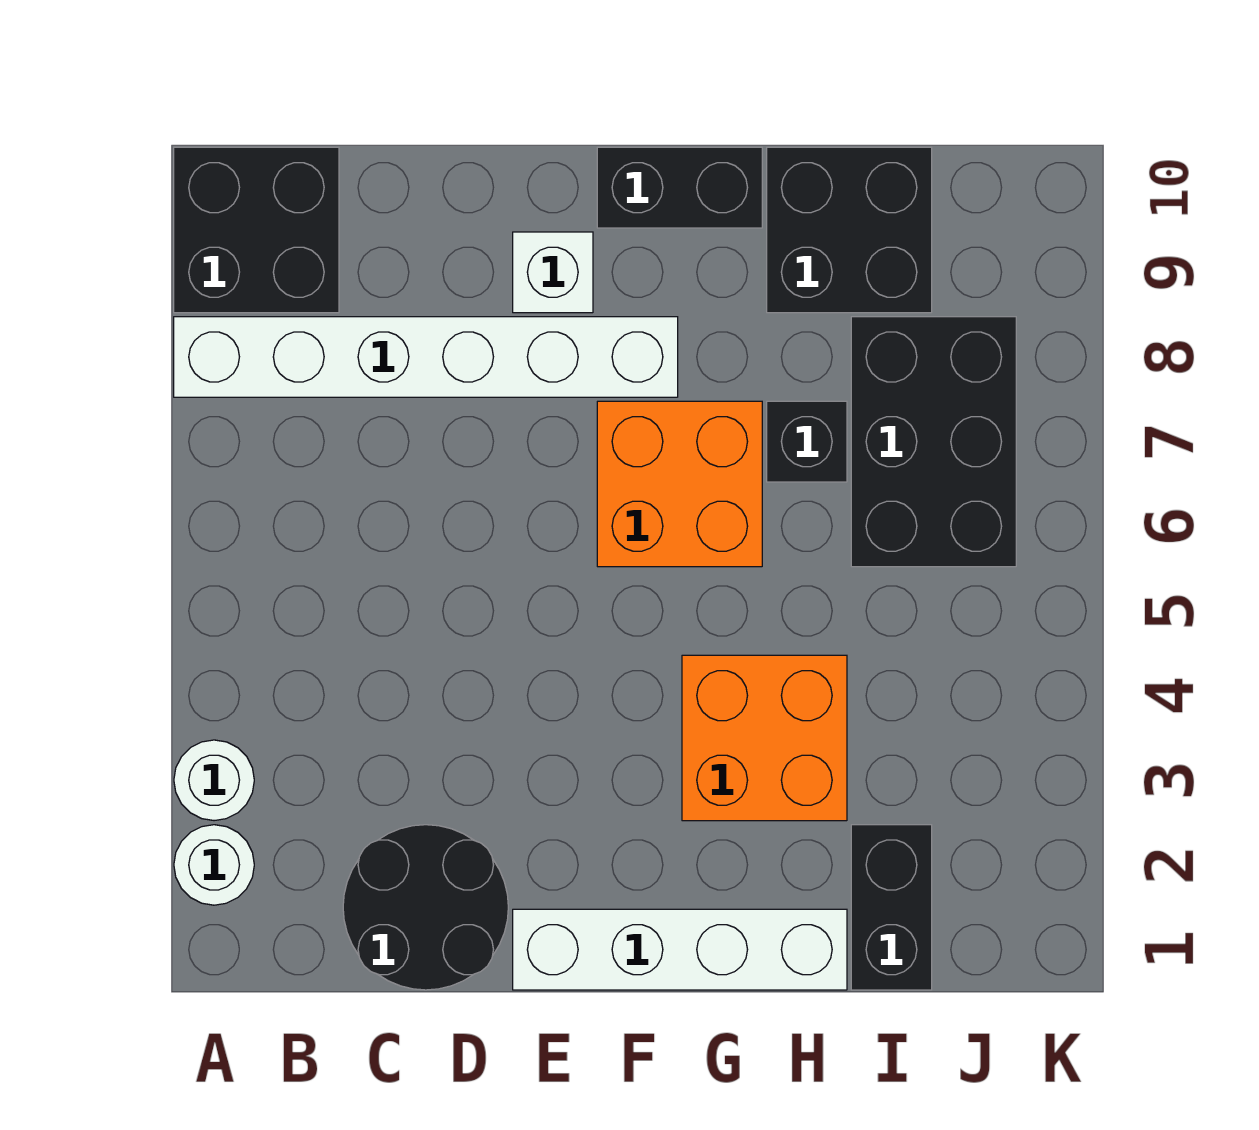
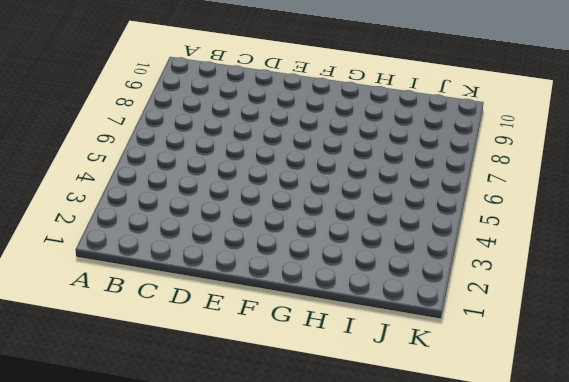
none -> white round brick A2 level 1
none -> white round brick A3 level 1
none -> white brick A8:F8 level 1

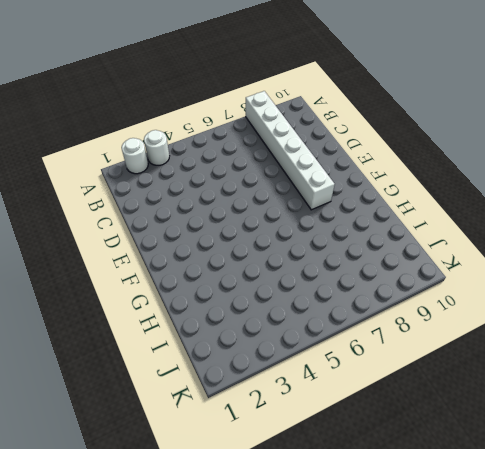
none -> black brick A9:B10 level 1
none -> black round brick C1:D2 level 1
none -> white brick E1:H1 level 1

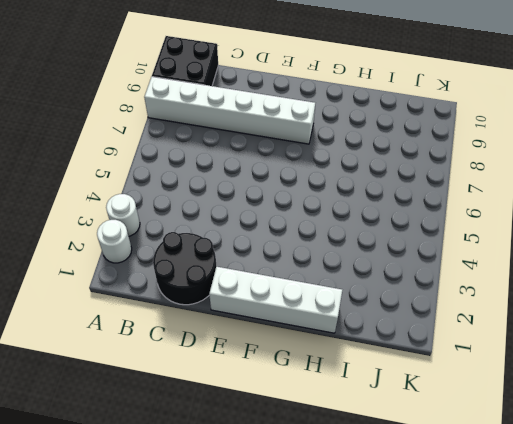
none -> white brick E9 level 1
none -> orange brick F6:G7 level 1
none -> black brick F10:G10 level 1

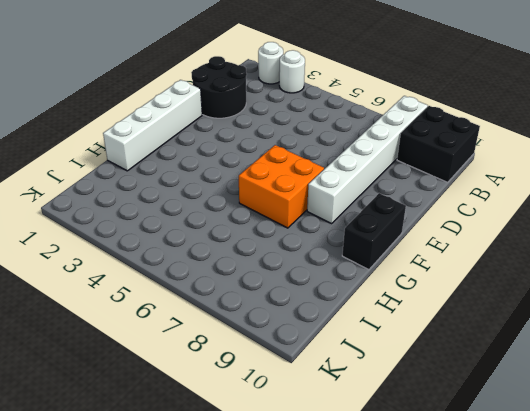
none -> white brick E9 level 1
none -> orange brick G3:H4 level 1
none -> black brick H7 level 1

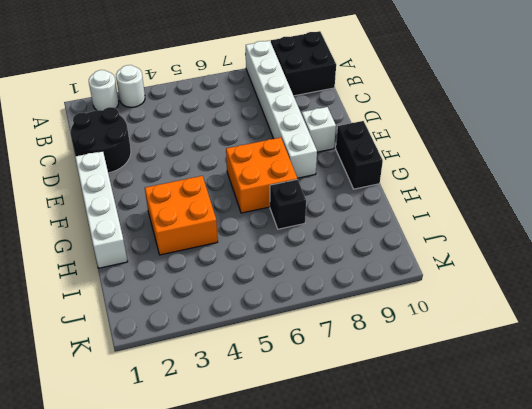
none -> black brick H9:I10 level 1
none -> black brick I1:I2 level 1
none -> black brick I6:J8 level 1

